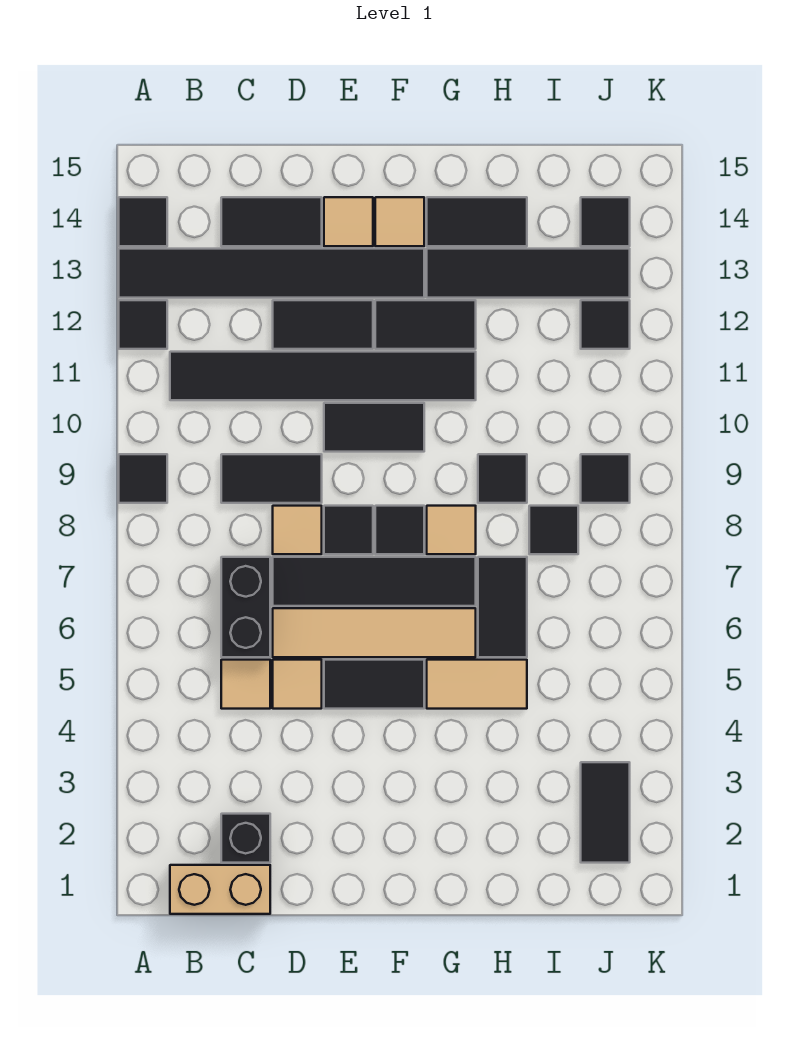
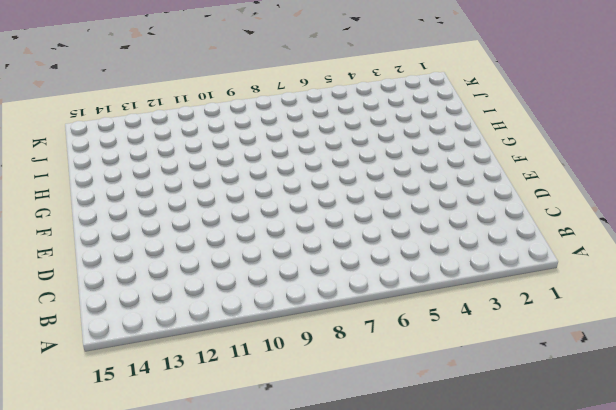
none -> black tile A9 level 1
none -> black tile A12 level 1
none -> black tile A13:F13 level 1
none -> black tile A14 level 1

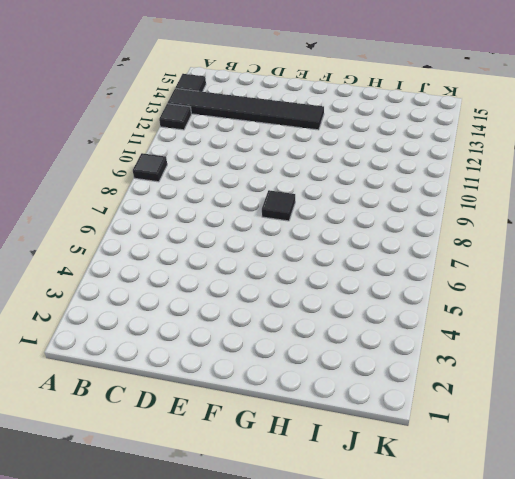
none -> tan brick B1:C1 level 1
none -> black tile B11:G11 level 1
none -> black brick C2 level 1
none -> tan tile C5 level 1

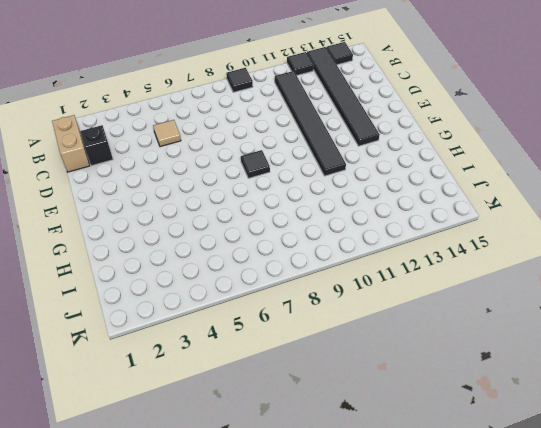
none -> black brick C6:C7 level 1
none -> black tile C9:D9 level 1
none -> black tile C14:D14 level 1
none -> tan tile D5 level 1

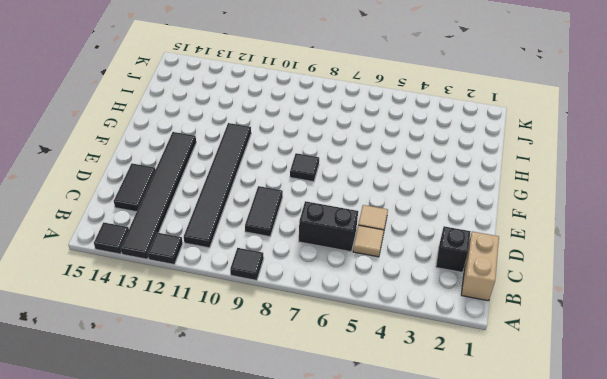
none -> tan tile D6:G6 level 1
none -> black tile D7:G7 level 1
none -> tan tile D8 level 1
none -> black tile D12:E12 level 1

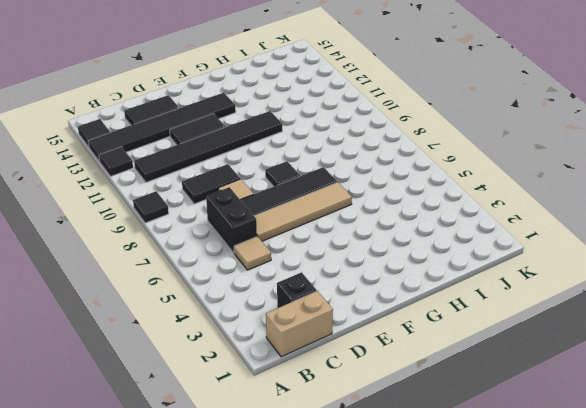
none -> tan tile D5 level 1
none -> black tile E5:F5 level 1
none -> black tile E8 level 1
none -> black tile E10:F10 level 1

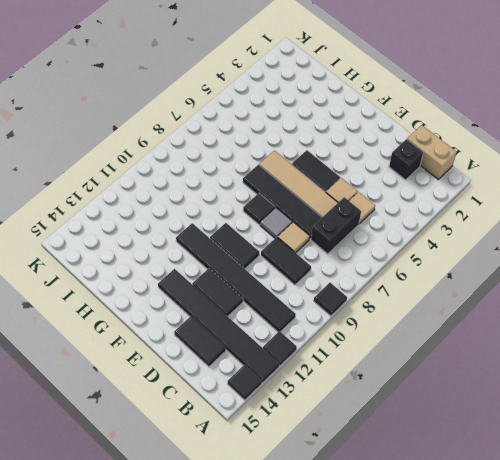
grey tile E8 level 1 -> black tile E8 level 1
none -> tan tile E14 level 1
none -> black tile F12:G12 level 1
none -> tan tile F14 level 1
none -> tan tile G5:H5 level 1

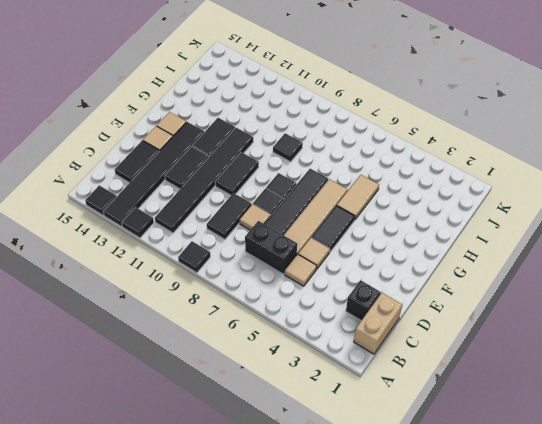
none -> tan tile G8 level 1
none -> black tile G13:J13 level 1
none -> black tile G14:H14 level 1
none -> black tile H6:H7 level 1

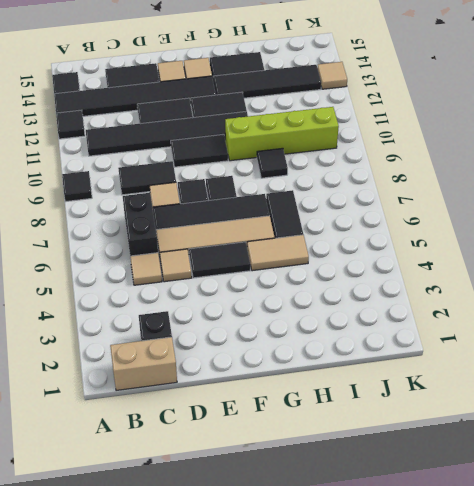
lime brick G10:J10 level 1 -> none
tan tile K13 level 1 -> tan tile G8 level 1
none -> black tile I8 level 1
none -> black tile J2:J3 level 1
none -> black tile J9 level 1
none -> black tile J12 level 1

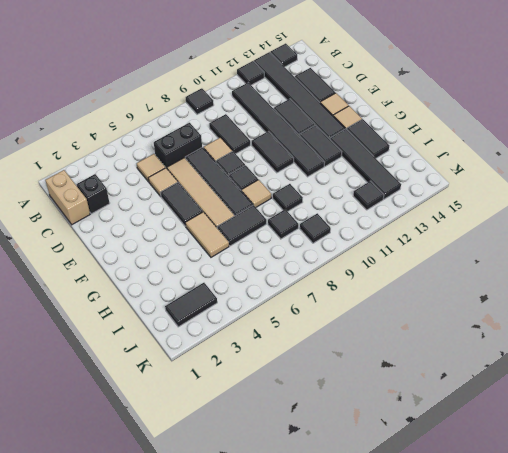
none -> black tile J14 level 1

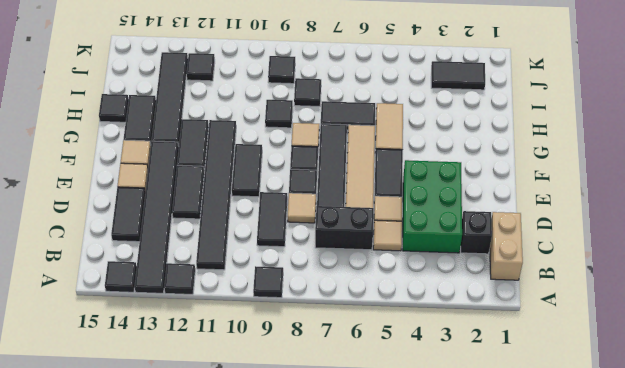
green brick C3:E4 level 1 -> none
black tile H15 level 1 -> black tile J14 level 1

